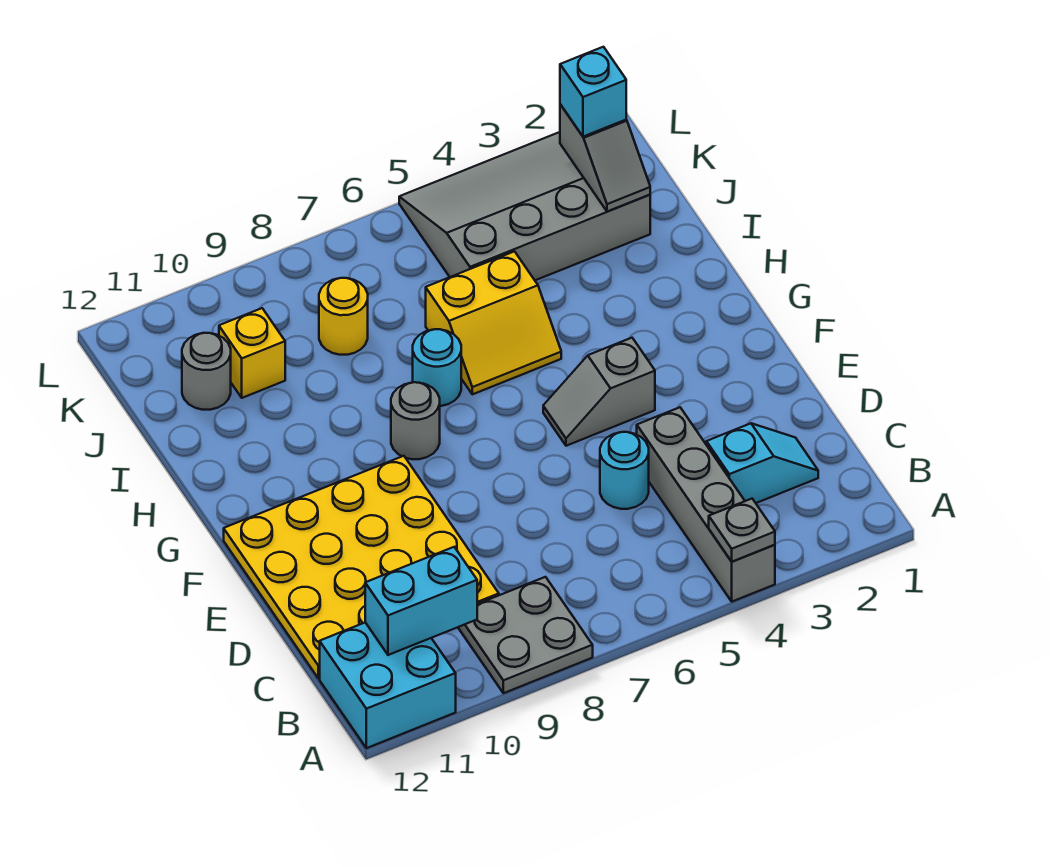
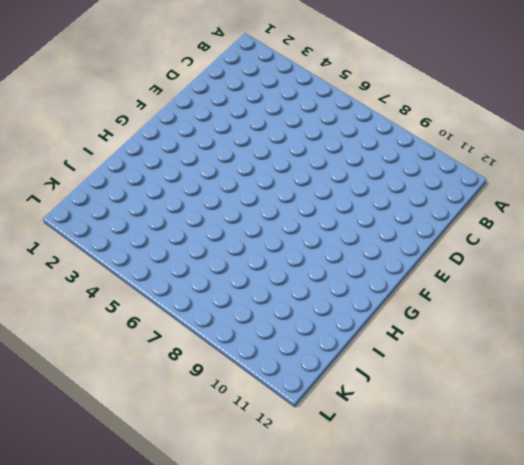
none -> grey brick A4:D4 level 1
none -> grey plate A8:B9 level 1
none -> cyan brick A11:B12 level 1

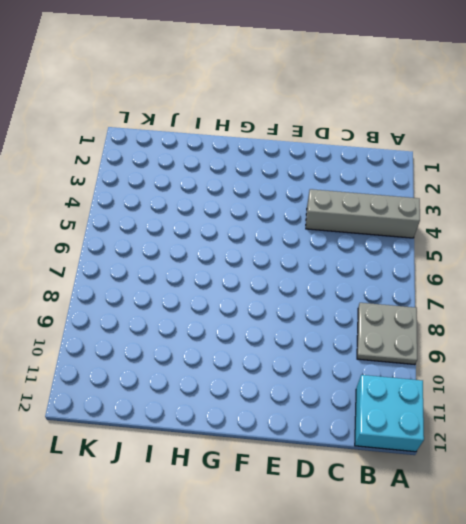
none -> cyan slope C2:C3 level 1 top 3
none -> yellow plate C9:F12 level 1
none -> cyan round brick D5 level 1

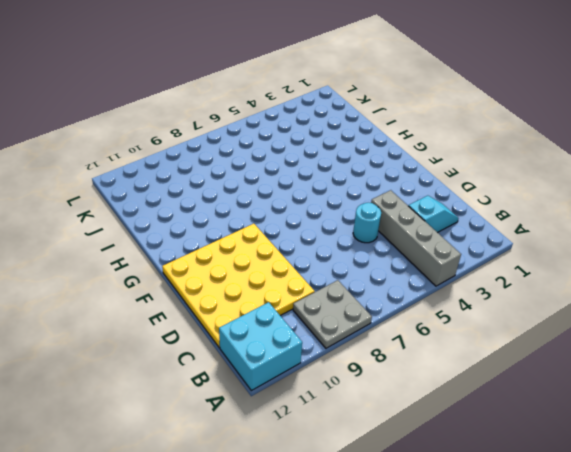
none -> grey slope F4:F5 level 1 top 4
none -> grey round brick G8 level 1
none -> yellow slope H5:I6 level 1 top I

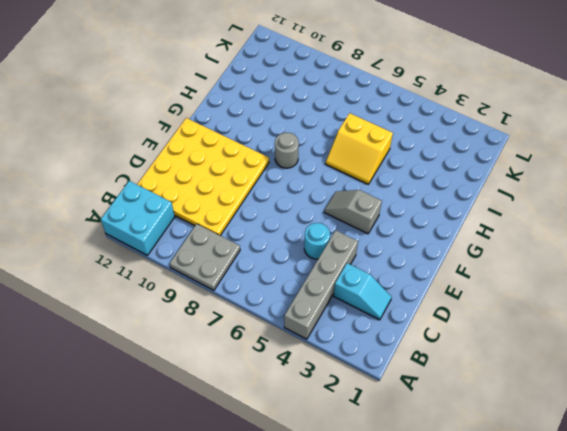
none -> cyan round brick H7 level 1
none -> grey slope J2:L5 level 1 top J
none -> yellow round brick J8 level 1

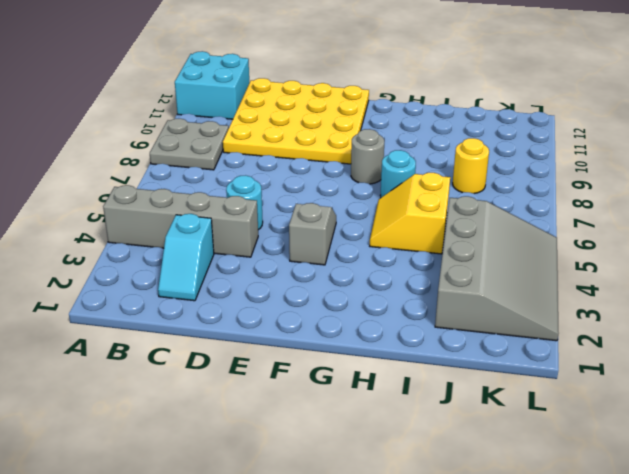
none -> yellow brick J10 level 1
none -> grey round brick J11 level 1
none -> grey plate A4 level 2

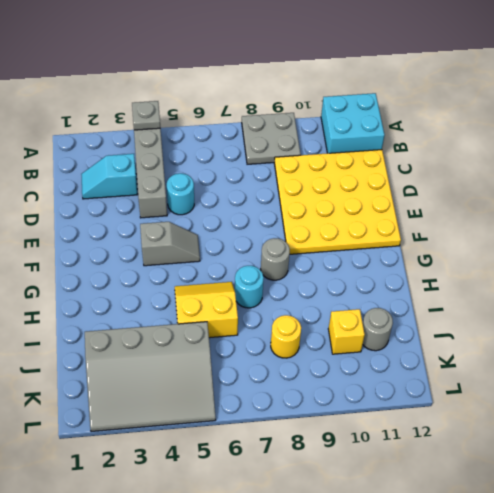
none -> cyan brick B10:B11 level 2
none -> grey slope J2:K2 level 2 top K
none -> cyan brick K2 level 3

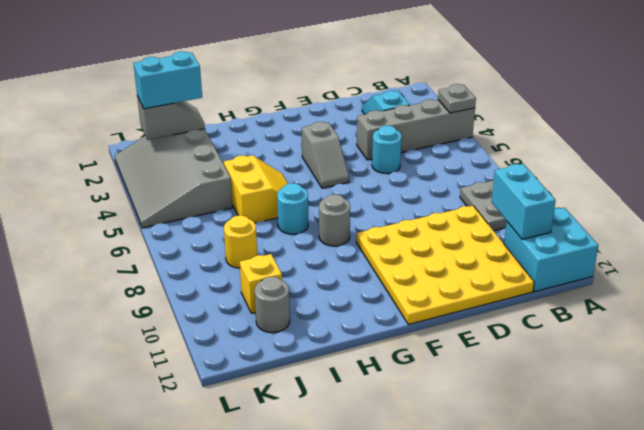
cyan brick J2:K2 level 3 -> cyan brick K2 level 3

